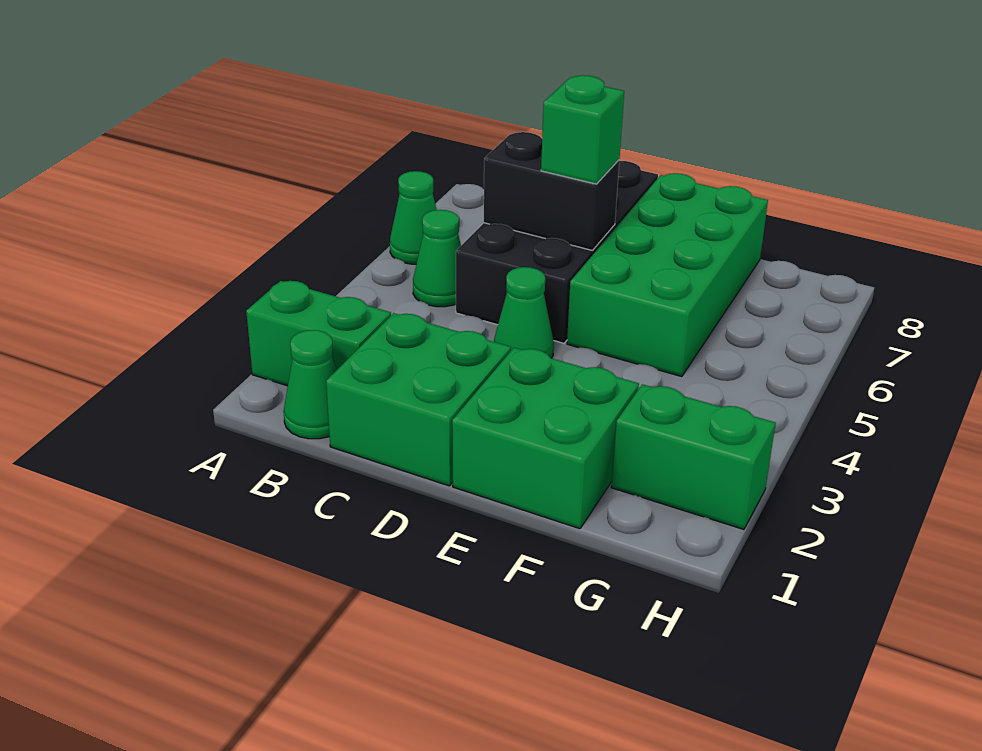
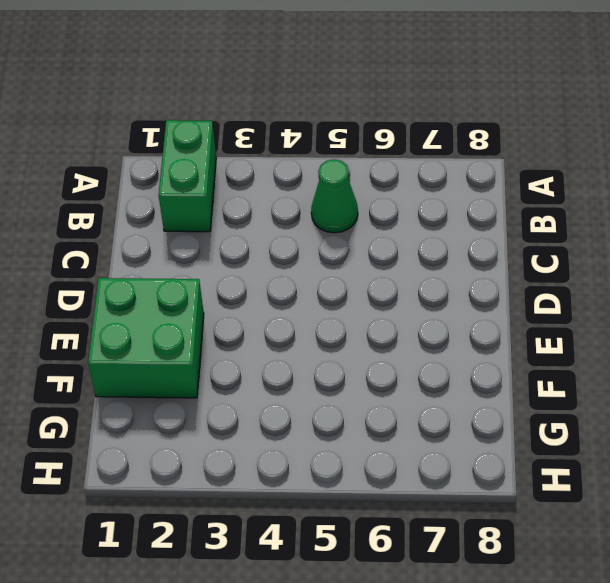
none -> green cone A6 level 1
none -> green cone B1 level 1
none -> green brick C1:D2 level 1

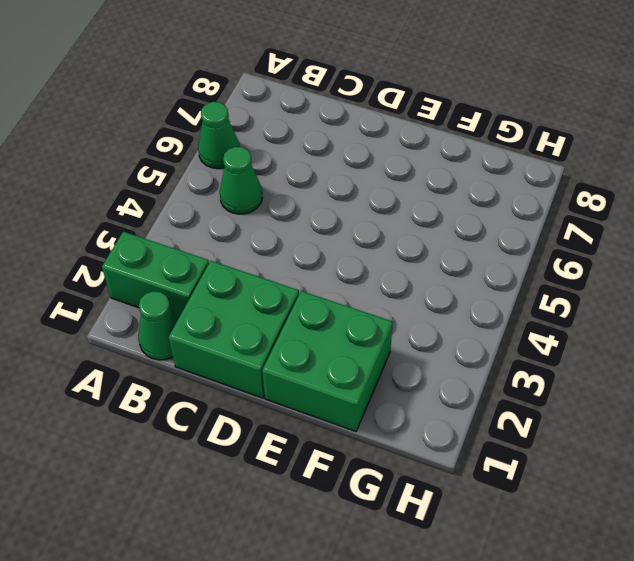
none -> black brick C5:D8 level 1
none -> green cone D4 level 1
none -> green brick E5:F8 level 1

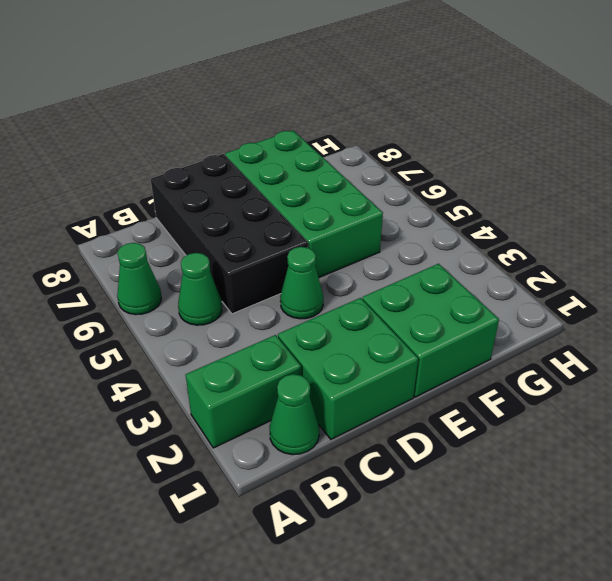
none -> green brick G2:H2 level 1
none -> black brick C6:D6 level 2
none -> green brick D6 level 3

